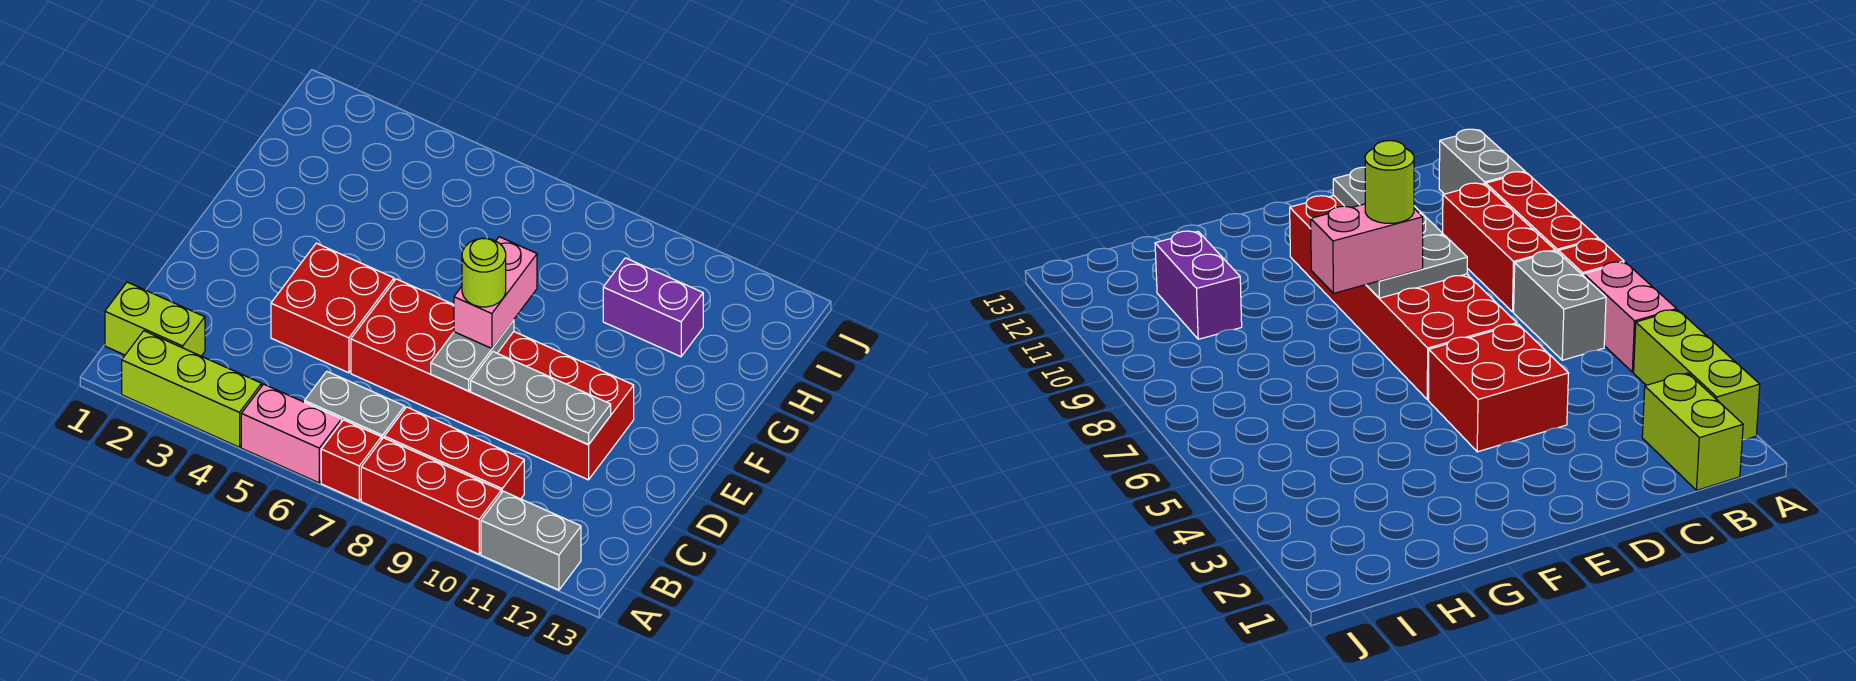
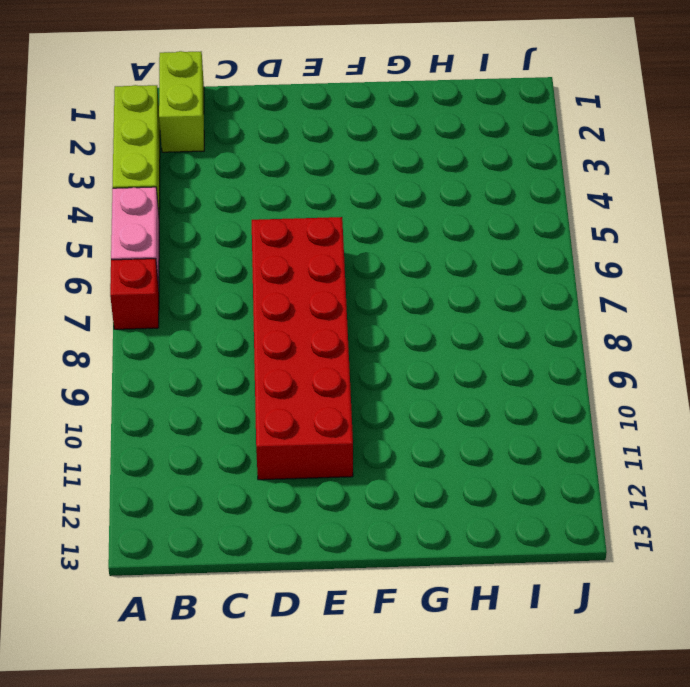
none -> red brick A8:A10 level 1
none -> grey brick A11:A12 level 1
none -> grey brick B6:B7 level 1

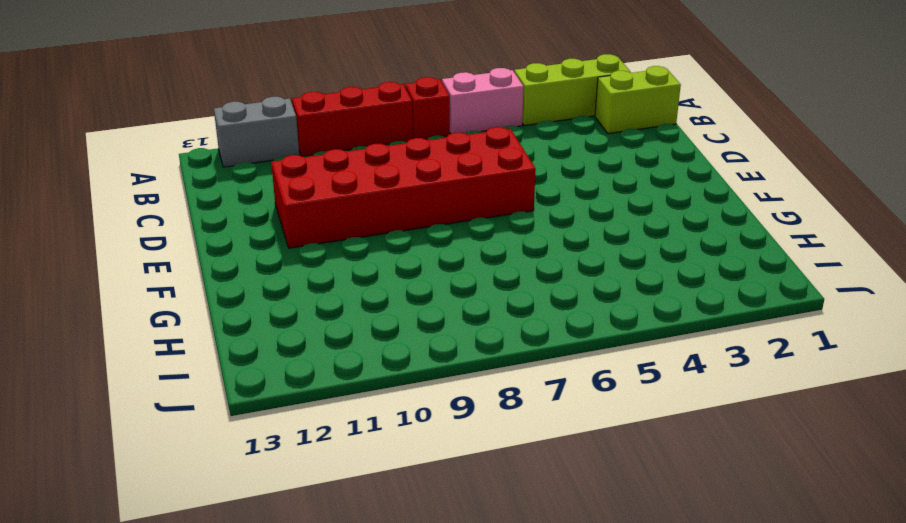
none -> grey brick B6:B7 level 1
none -> red brick B8:B10 level 1
none -> red brick D4:E5 level 1

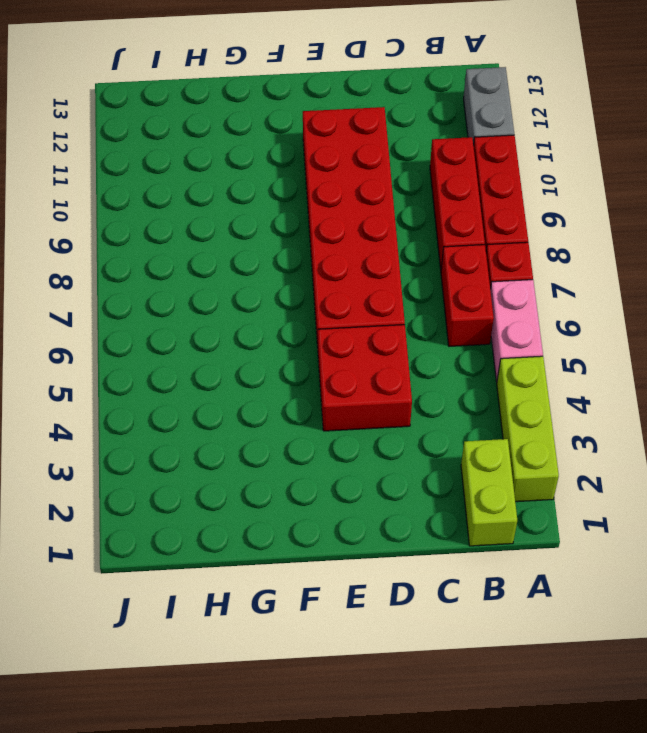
red brick B6:B7 level 1 -> grey brick B6:B7 level 1
none -> purple brick H10:H11 level 1
none -> grey plate D8:E8 level 2
none -> grey plate D9:D11 level 2

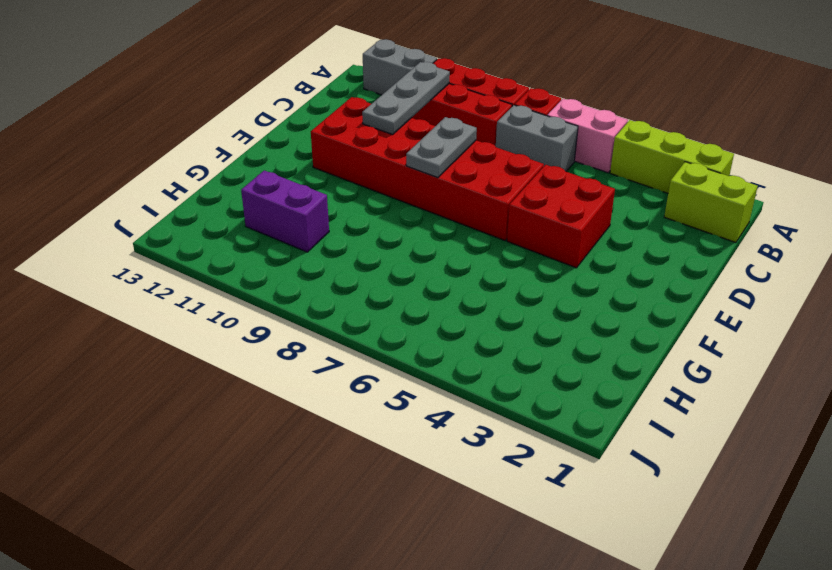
grey plate B10:D10 level 2 -> grey plate D9:D11 level 2
none -> pink brick E8:F8 level 3
none -> lime round brick E8 level 4

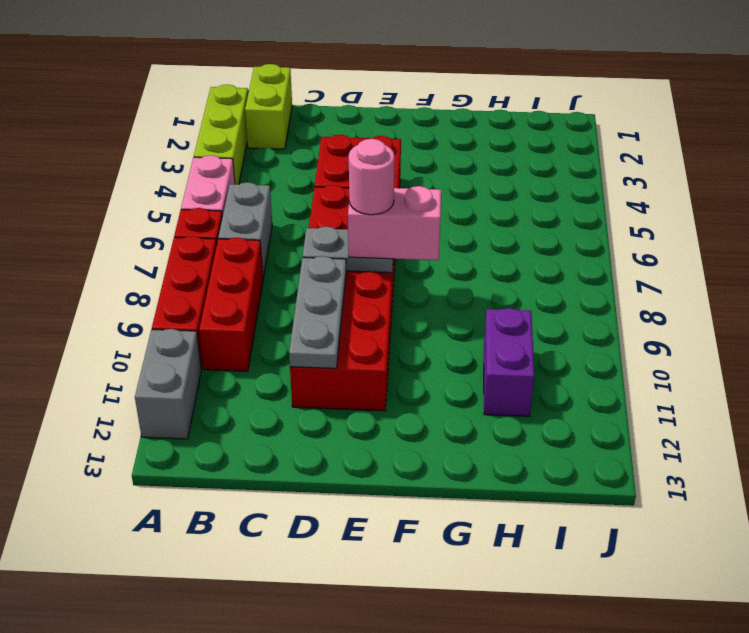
pink round brick E8 level 4 -> lime round brick E8 level 4

